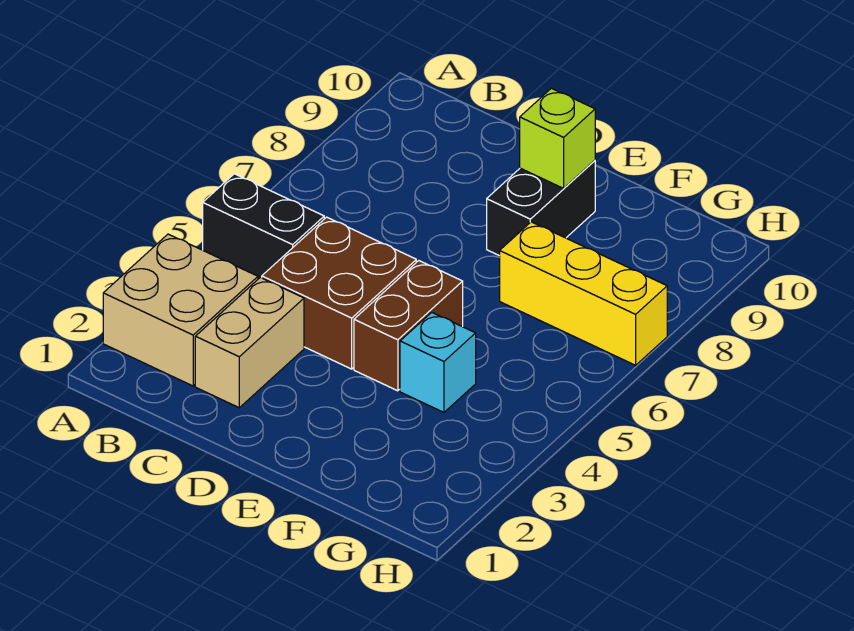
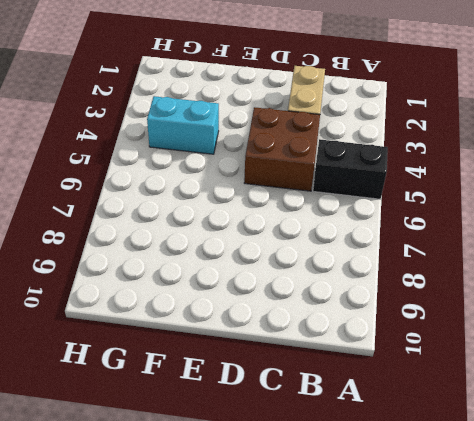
cyan brick F4:G4 level 1 -> cyan brick F4 level 1
none -> tan brick A2:B3 level 1
none -> brown brick E4:E5 level 1

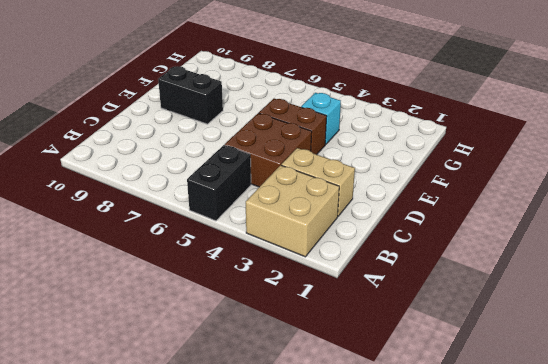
none -> yellow brick F7:H7 level 1
none -> lime brick E9 level 2

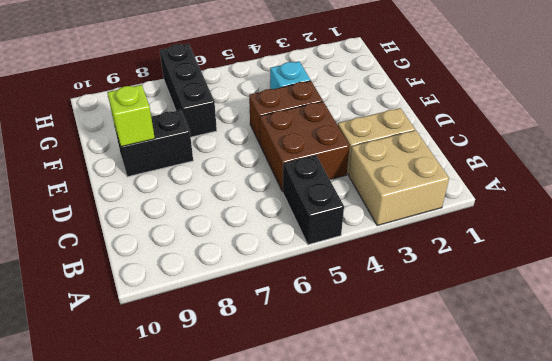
black brick F7:H7 level 1 -> yellow brick F7:H7 level 1

